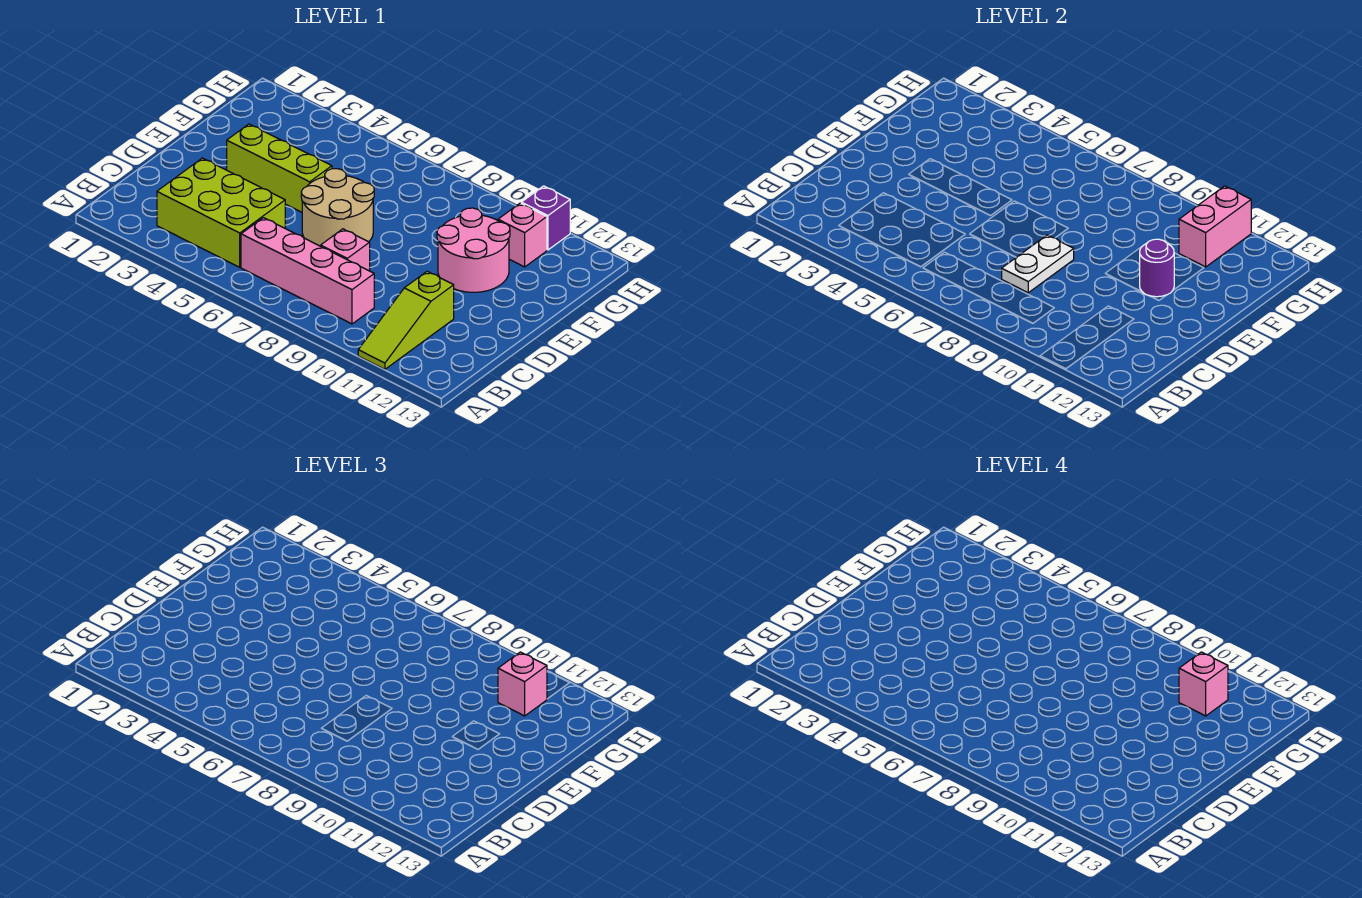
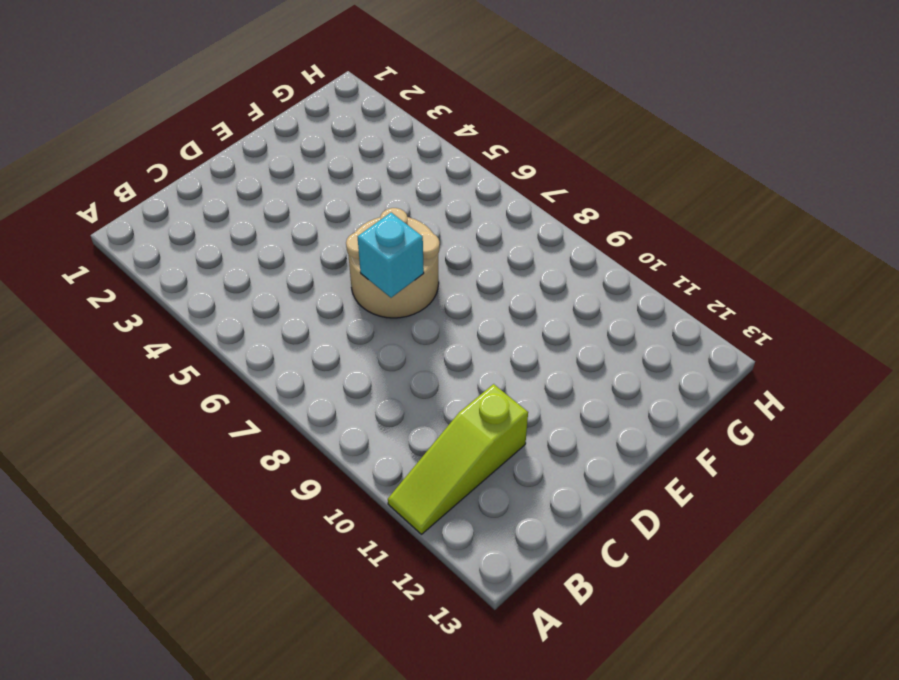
cyan brick D7 level 2 -> none
none -> lime brick B3:C5 level 1
none -> pink brick B6:B9 level 1
none -> pink brick C8 level 1

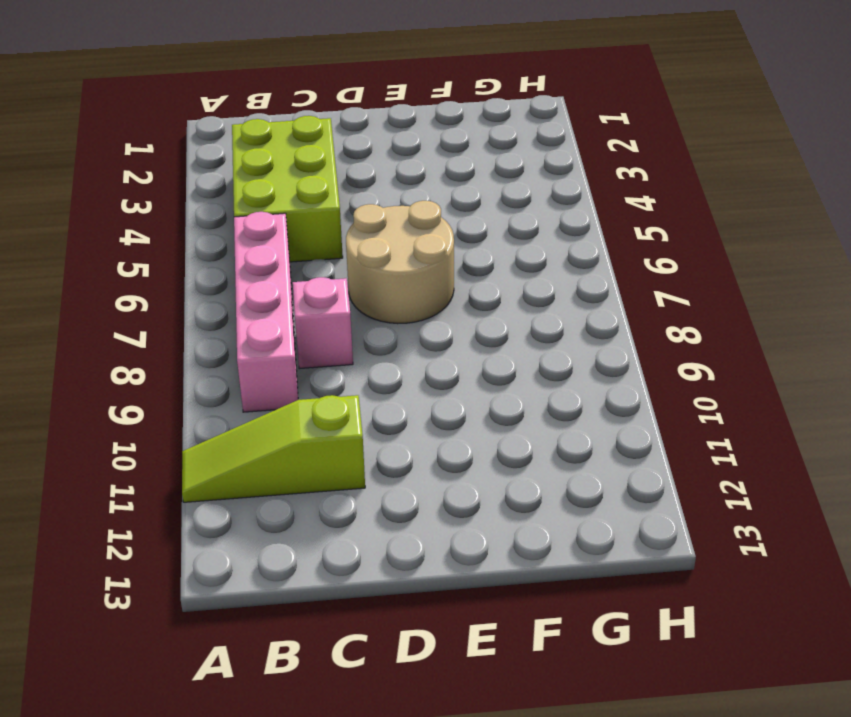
none -> lime brick E3:E5 level 1
none -> pink round brick E10:F11 level 1
none -> pink brick G11 level 1

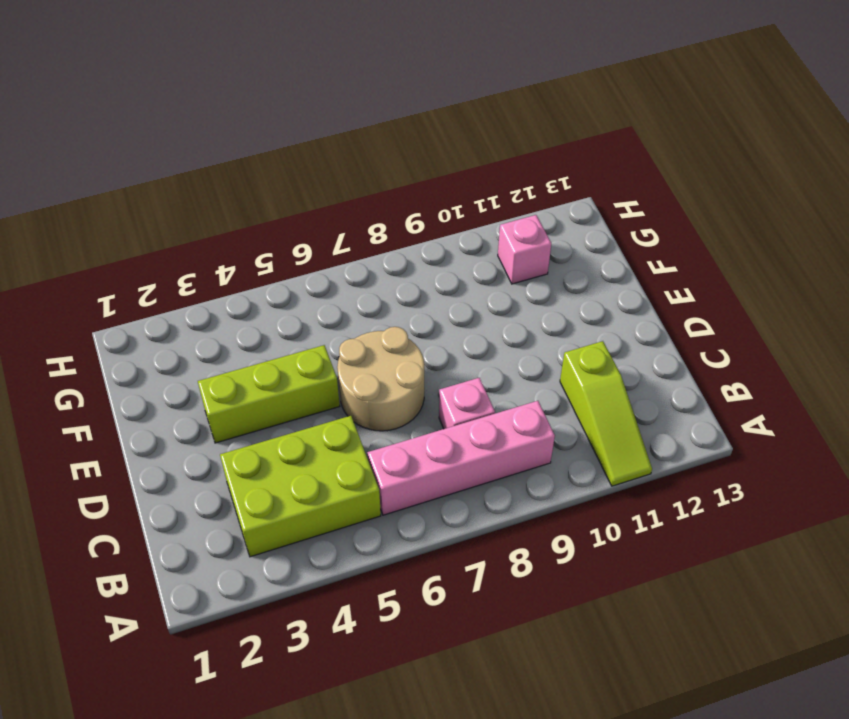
none -> pink round brick E10:F11 level 1
none -> purple brick H11 level 1
none -> white plate C8:D8 level 2

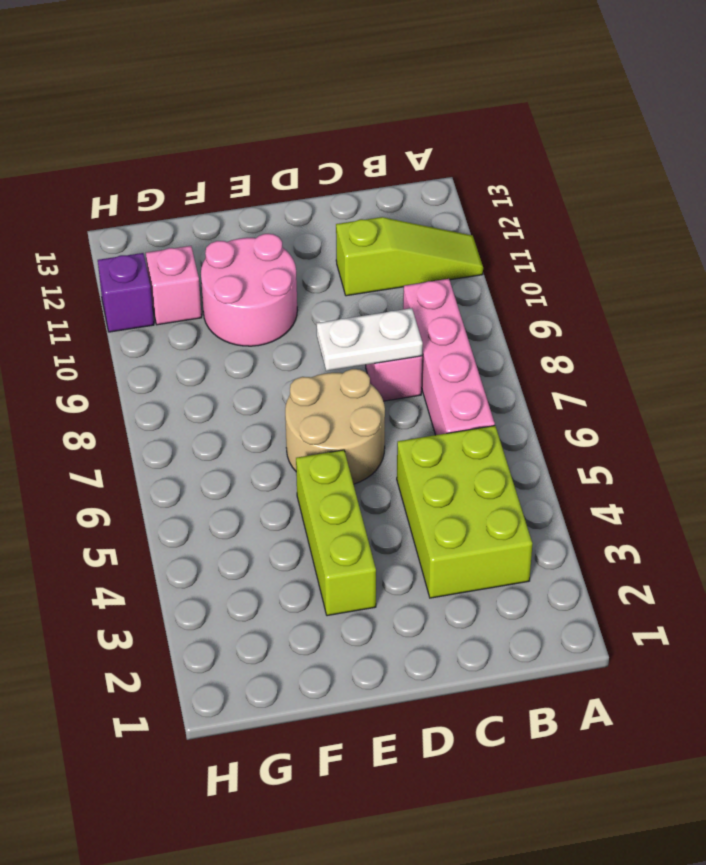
none -> purple round brick E11 level 2
none -> pink brick G11:H11 level 2
none -> pink brick G11 level 3

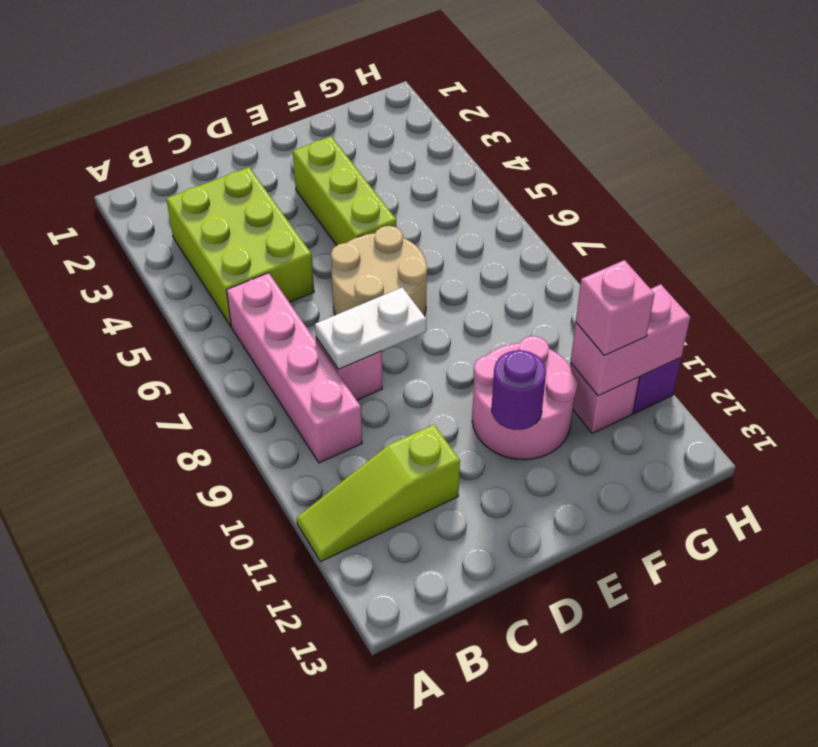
none -> pink brick G11 level 4

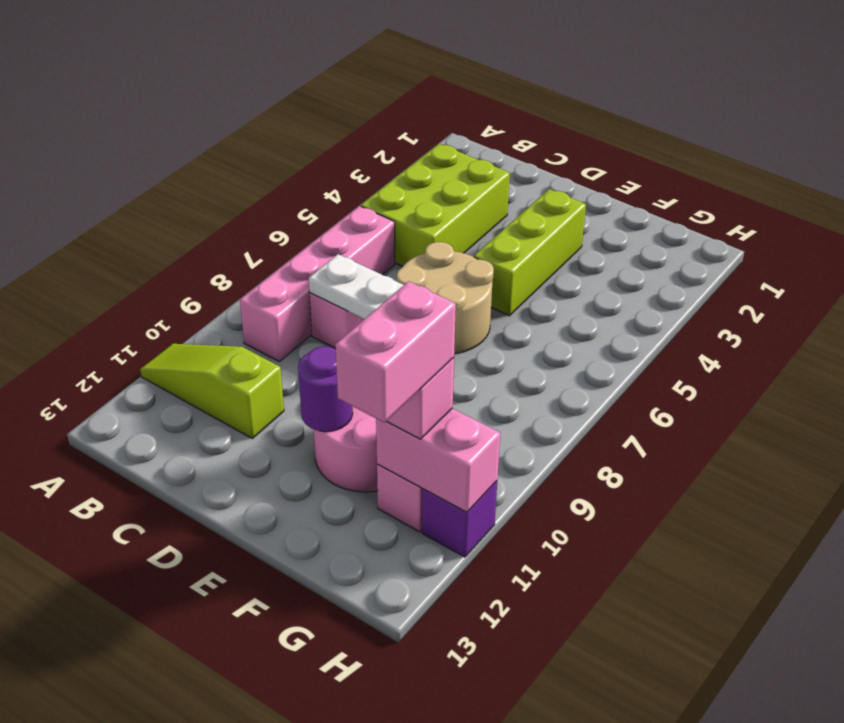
pink brick G11:G12 level 4 -> pink brick G11 level 4

